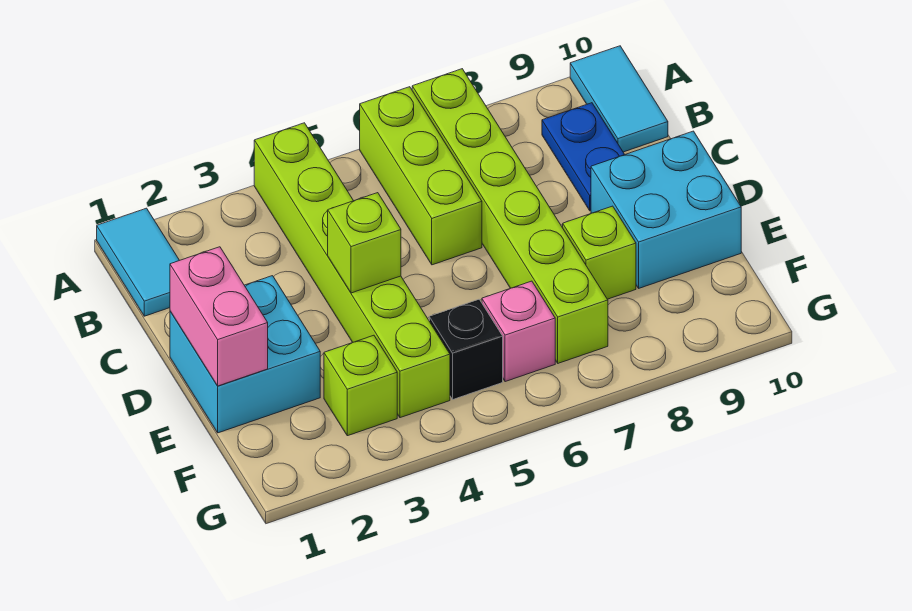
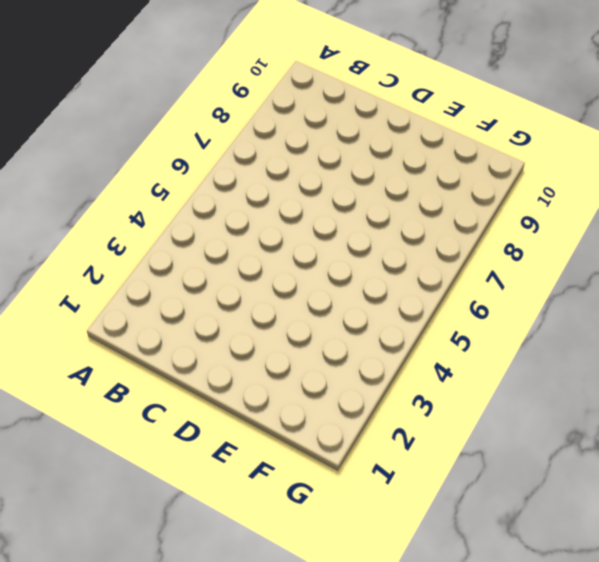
none -> cyan tile A1:B1 level 1
none -> lime brick A4:F4 level 1
none -> lime brick A6:C6 level 1

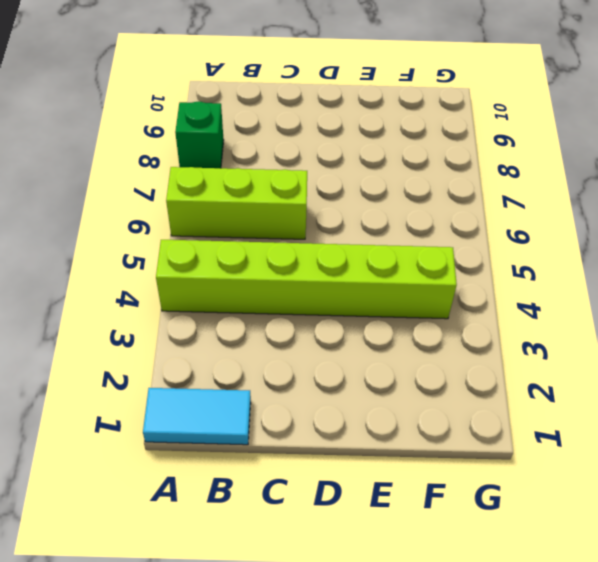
green brick A8 level 1 -> none
none -> lime brick A7:F7 level 1
none -> cyan tile A10:B10 level 1
none -> blue plate B9:C9 level 1

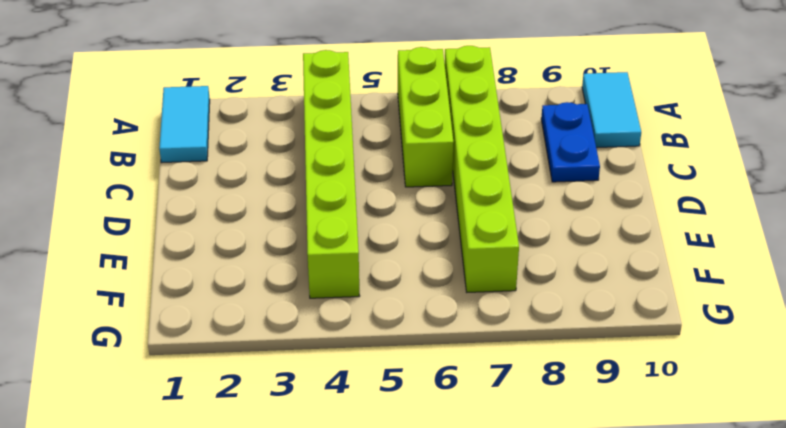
none -> cyan brick D1:E2 level 1
none -> cyan brick D9:E10 level 1
none -> lime brick E8 level 1

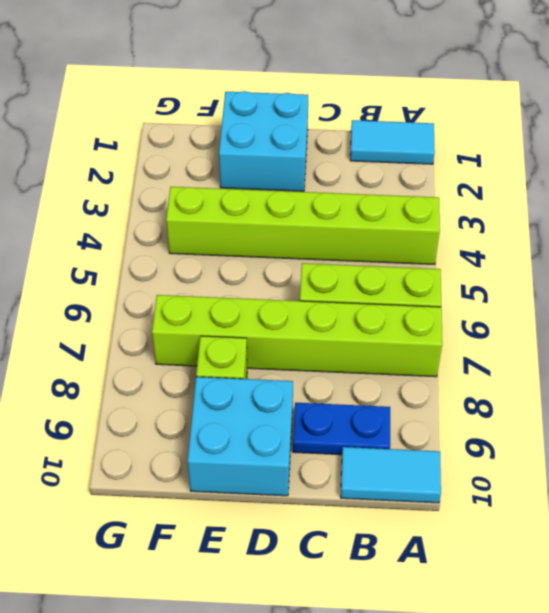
none -> lime brick F3 level 1
none -> black brick F5 level 1
none -> pink brick F6 level 1

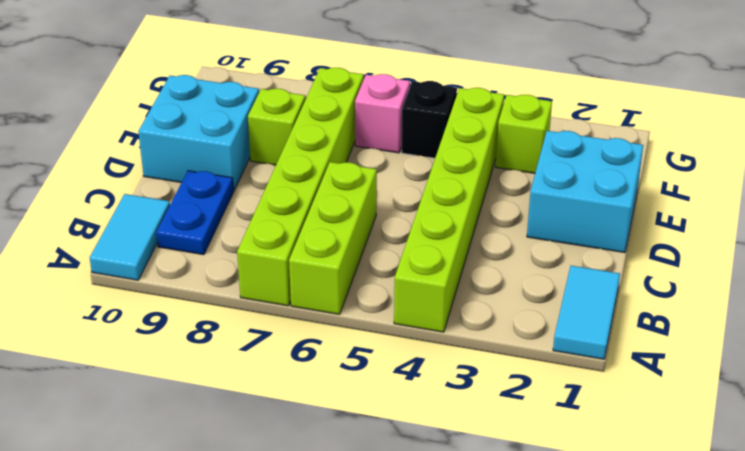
none -> pink brick D1:E1 level 2
none -> lime brick D4 level 2

